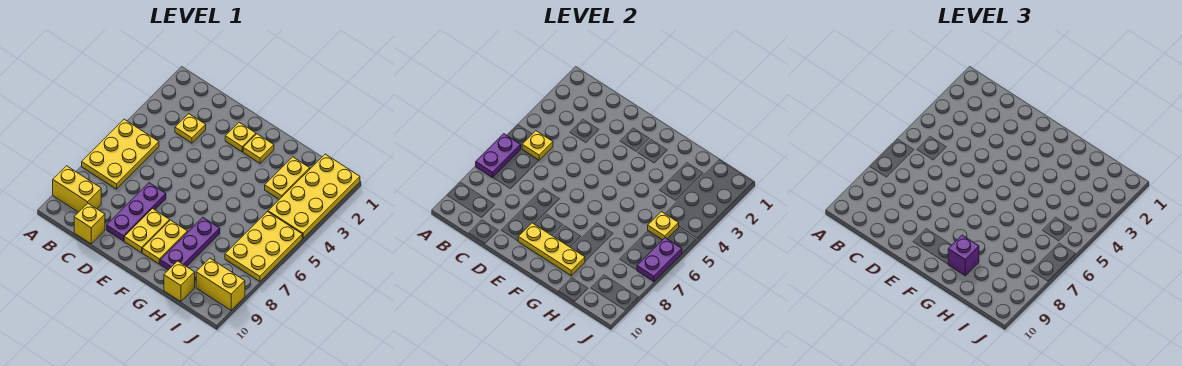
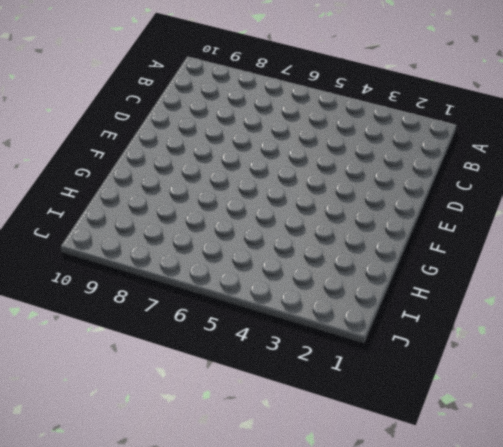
none -> yellow plate A5:B7 level 1
none -> yellow brick A9:B9 level 1
none -> yellow plate C3 level 1

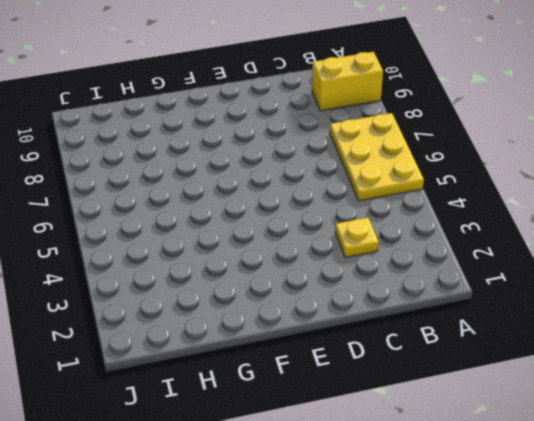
none -> yellow brick C10 level 1
none -> purple plate D7:D9 level 1
none -> yellow plate E2 level 1

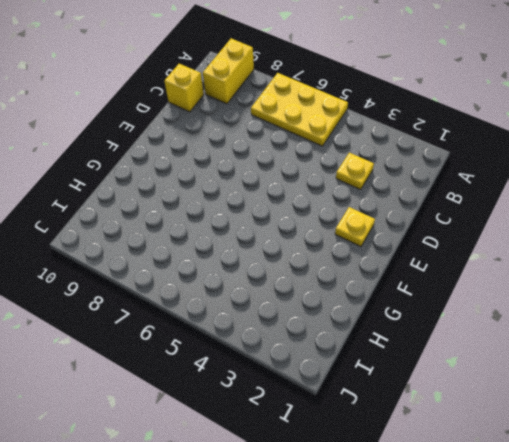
none -> purple plate D7:D9 level 1
none -> yellow plate E8:E9 level 1
none -> yellow plate F2 level 1

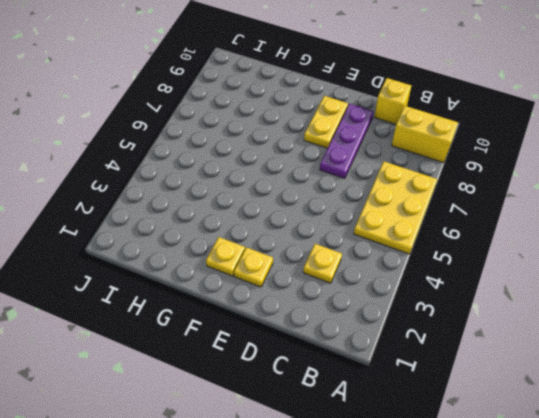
none -> yellow plate F8:F9 level 1
none -> purple plate G7:G9 level 1
none -> yellow plate H2:H3 level 1

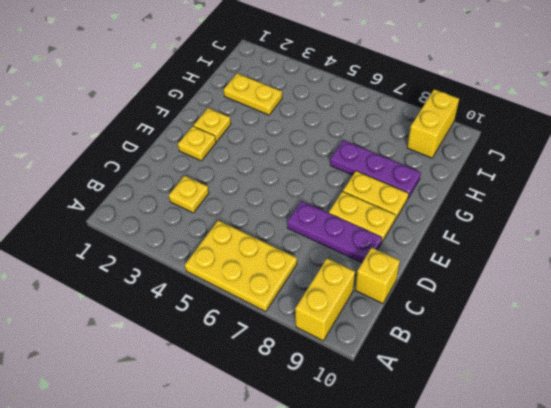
none -> yellow brick H10 level 1
none -> yellow plate I1:J4 level 1
none -> yellow plate I5:J7 level 1

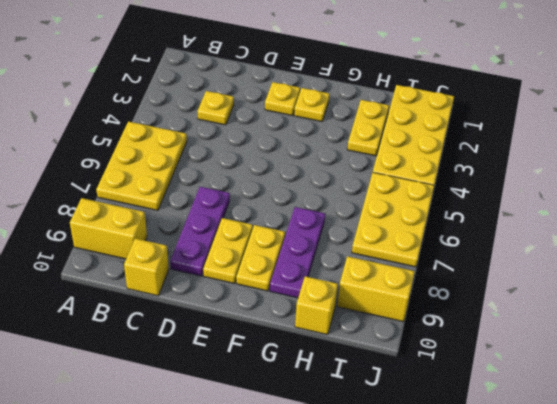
none -> purple plate A6:A7 level 2
none -> yellow plate B5 level 2
none -> yellow plate E9:G9 level 2

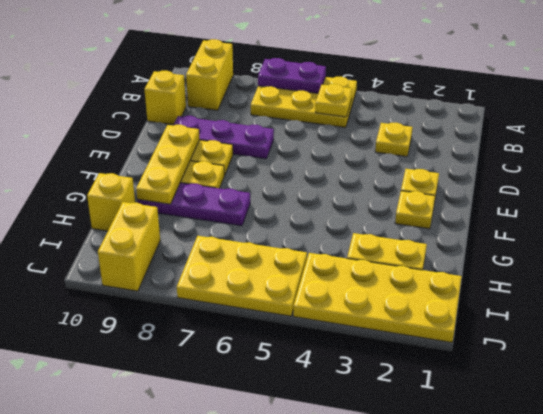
none -> yellow plate I5 level 2
none -> purple plate J6:J7 level 2
none -> purple brick G9 level 3

